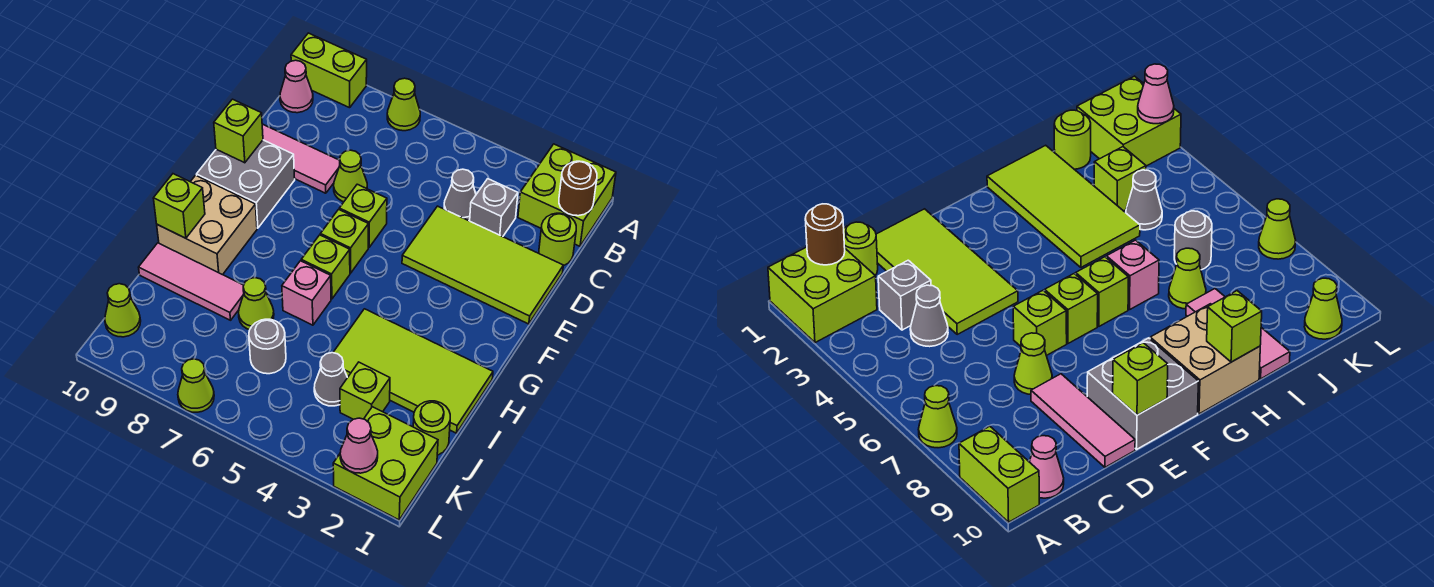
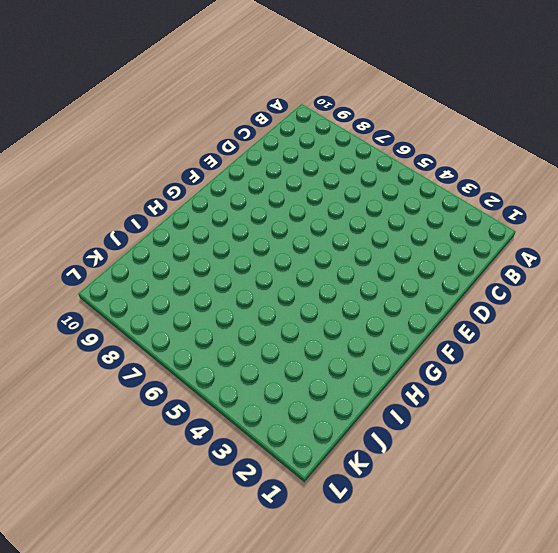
none -> lime brick A1:B2 level 1
none -> lime cone A7 level 1
none -> lime brick A9:A10 level 1
none -> pink cone B10 level 1

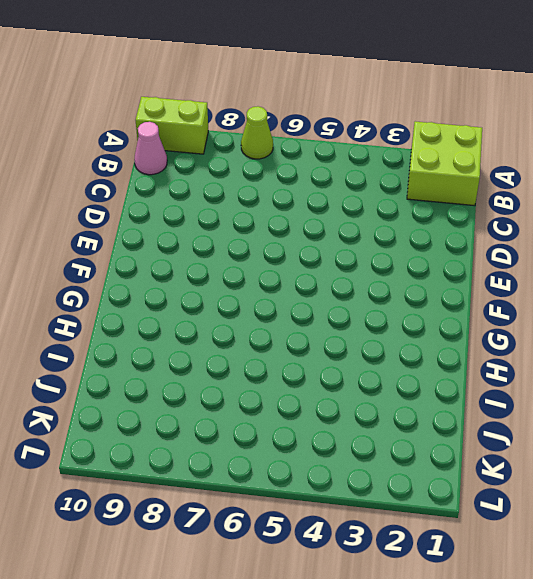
none -> lime round brick C1 level 1
none -> grey brick C3 level 1
none -> grey cone C4 level 1
none -> lime tile D1:E4 level 1

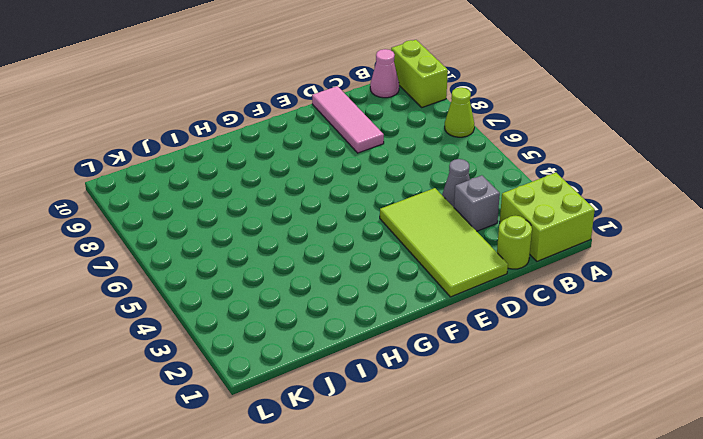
none -> lime cone D7 level 1
none -> lime brick E6 level 1
none -> grey brick E9:F10 level 1
none -> lime brick F6 level 1

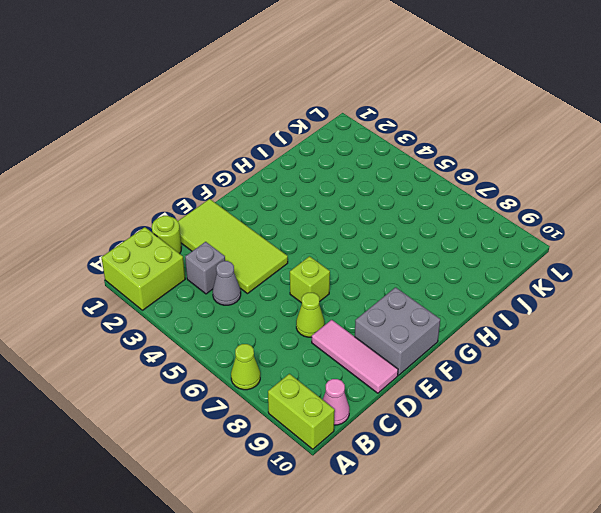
none -> lime brick F6 level 1
none -> lime brick G6 level 1
none -> tan brick G9:H10 level 1
none -> lime tile H1:I4 level 1

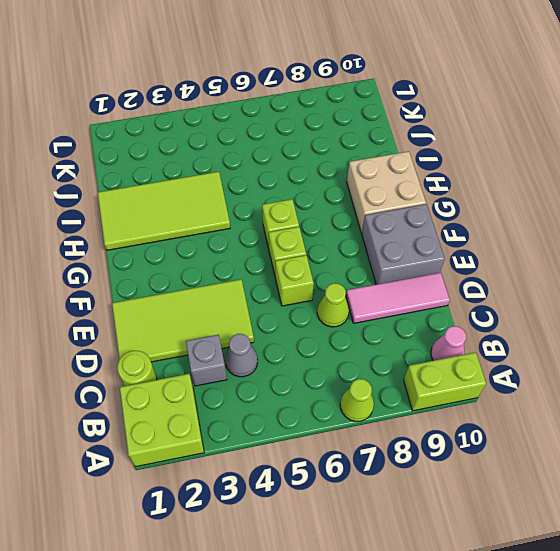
none -> pink brick H6 level 1
none -> lime cone I7 level 1
none -> pink tile I8:I10 level 1
none -> lime round brick J1 level 1

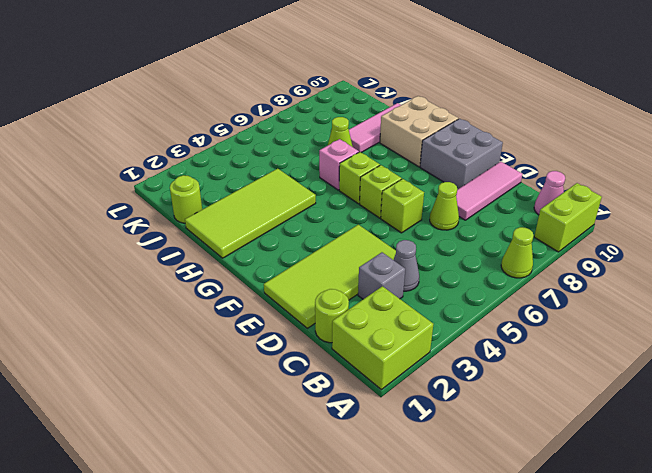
none -> lime brick J3 level 1
none -> grey cone J4 level 1
none -> grey round brick J6 level 1
none -> lime brick K1:L2 level 1

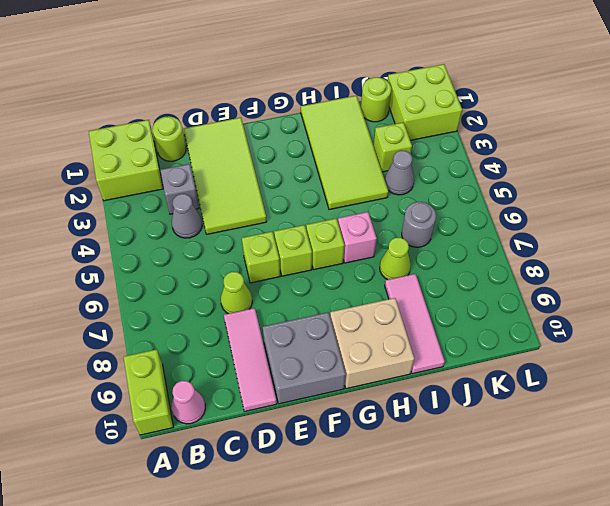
none -> lime cone A7 level 1
none -> lime cone K10 level 1
none -> lime cone L7 level 1
none -> brown round brick B1 level 2

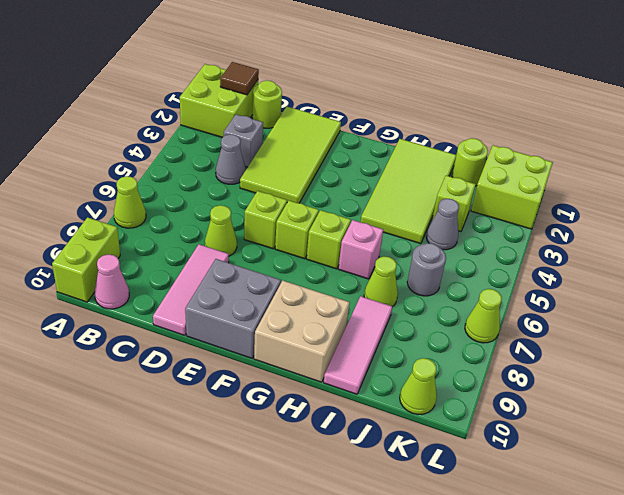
brown tile B1 level 2 -> brown round brick B1 level 2
none -> lime brick E10 level 2
none -> lime brick H10 level 2
none -> pink cone L2 level 2

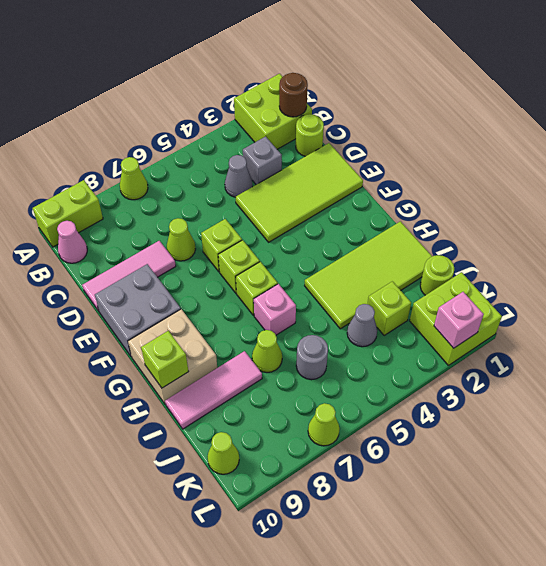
pink brick L2 level 2 -> pink cone L2 level 2
none -> lime brick E10 level 2

